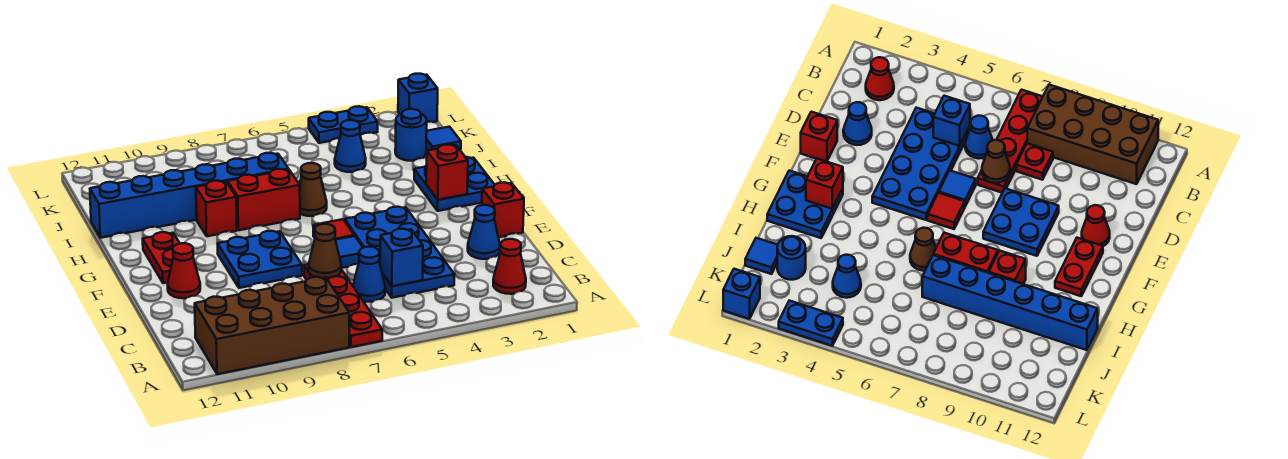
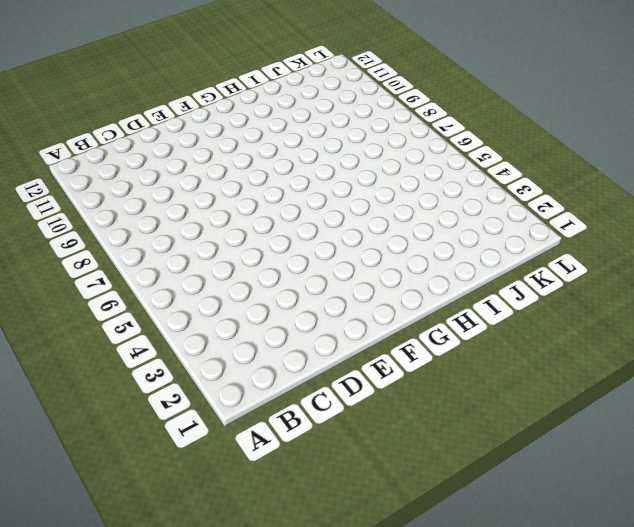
none -> red plate A7:D7 level 1
none -> brown brick A8:B11 level 1
none -> red cone B2 level 1

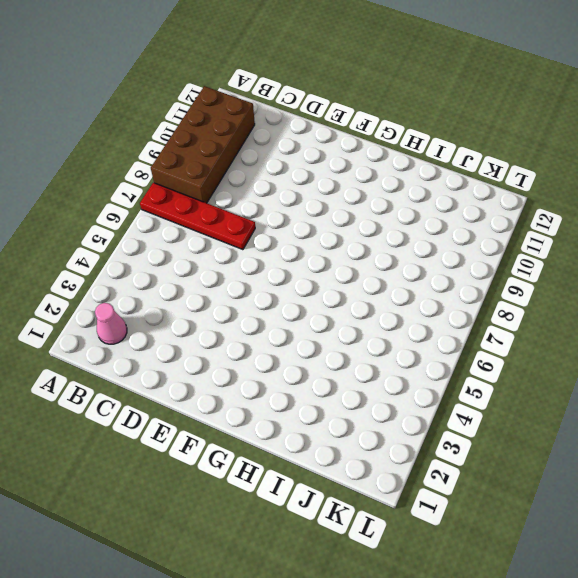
pink cone B2 level 1 -> red cone B2 level 1
none -> blue plate C4:F5 level 1
none -> blue cone C6 level 1
none -> red plate C8 level 1

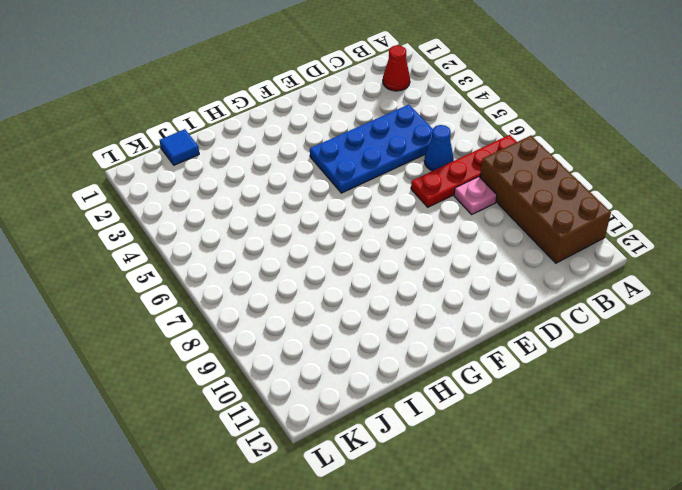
pink plate C8 level 1 -> red plate C8 level 1
none -> blue cone D2 level 1
none -> red brick E1 level 1
none -> blue tile E6 level 1

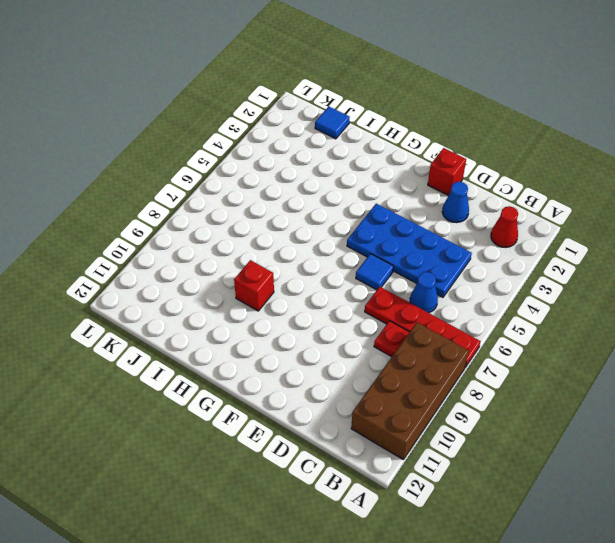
none -> blue plate E8:F9 level 1
none -> red cone E11 level 1
none -> red tile F6 level 1

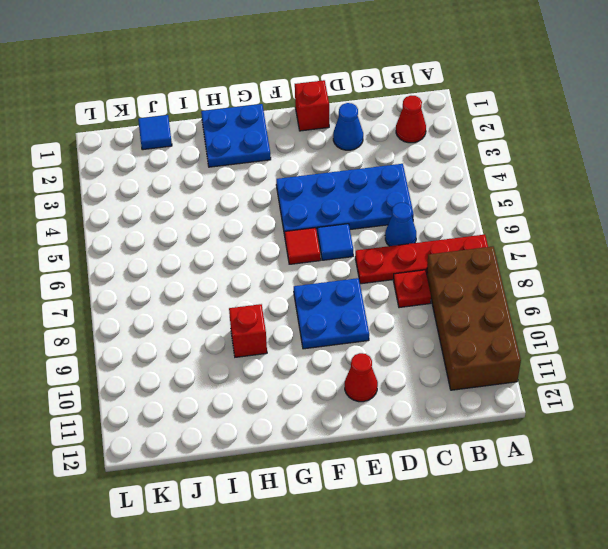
none -> red plate F11:G11 level 1
none -> brown cone H6 level 1
none -> red brick H7:H8 level 1

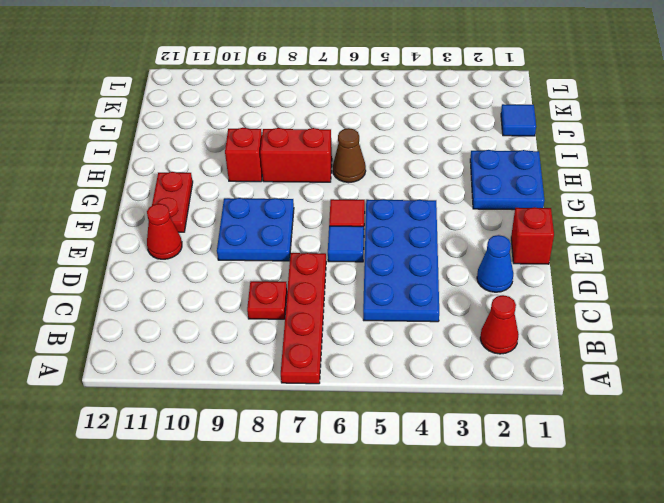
none -> brown brick A8:B11 level 1
none -> blue cone C6 level 1
none -> blue brick I7:I12 level 1

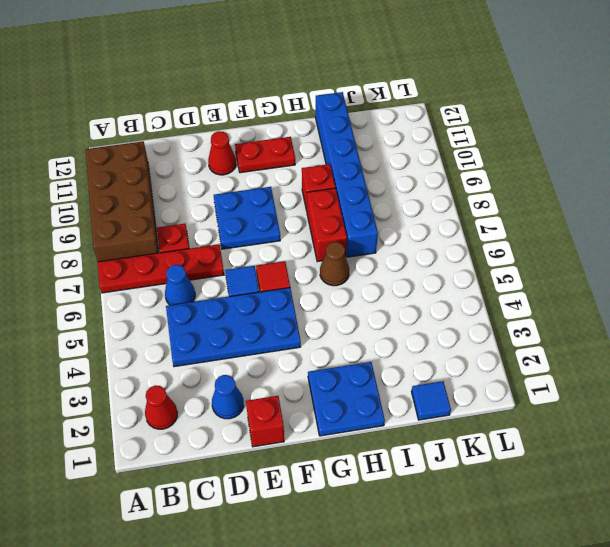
none -> blue round brick J2 level 1
none -> blue cone J4 level 1
none -> blue brick L1 level 1

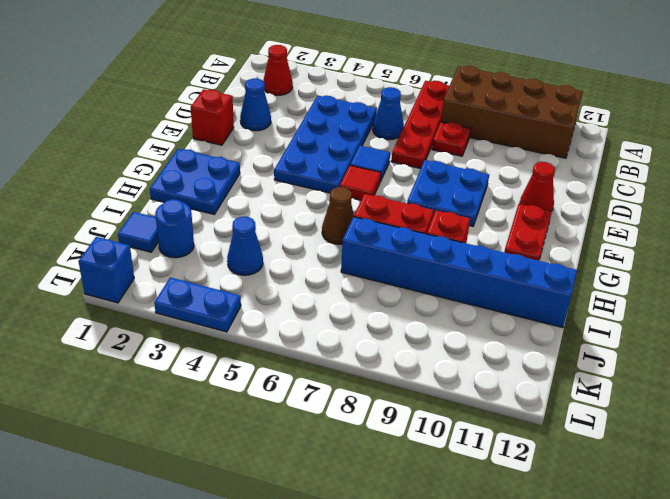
none -> blue brick C5 level 2
none -> brown cone D7 level 2
none -> red brick G2 level 2

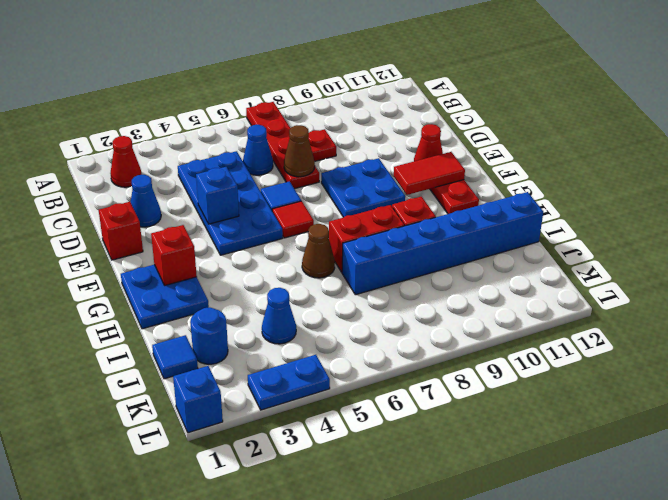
blue brick E4 level 2 -> blue brick C5 level 2
red tile F10:F11 level 2 -> none
none -> brown brick A8:B11 level 1

